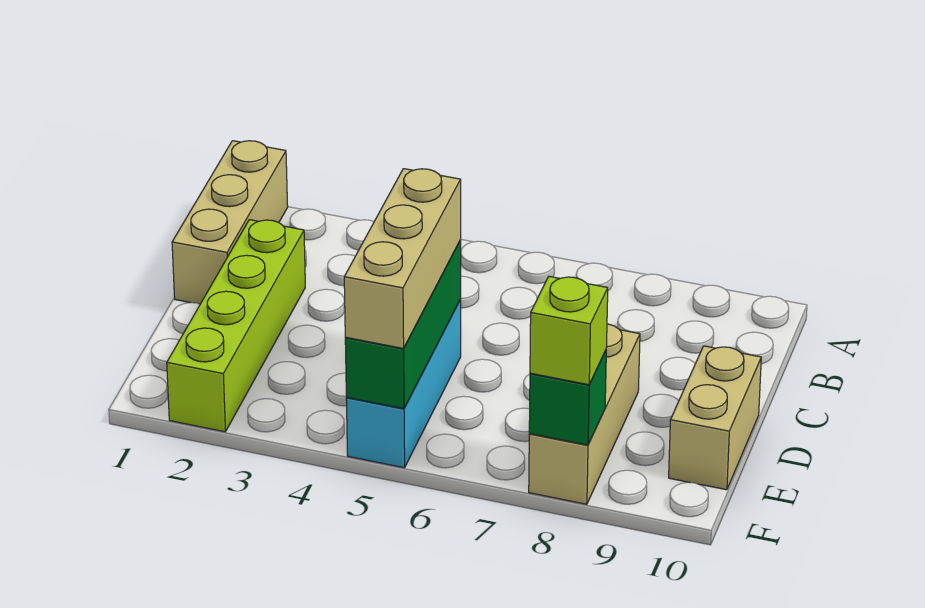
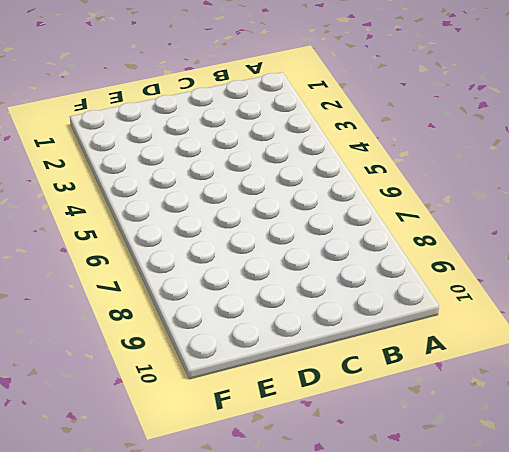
none -> tan brick A1:C1 level 1
none -> lime brick C2:F2 level 1

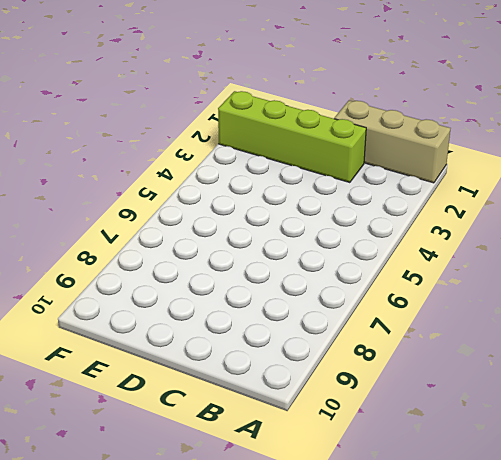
none -> cyan brick D5:F5 level 1
none -> tan brick D8:F8 level 1

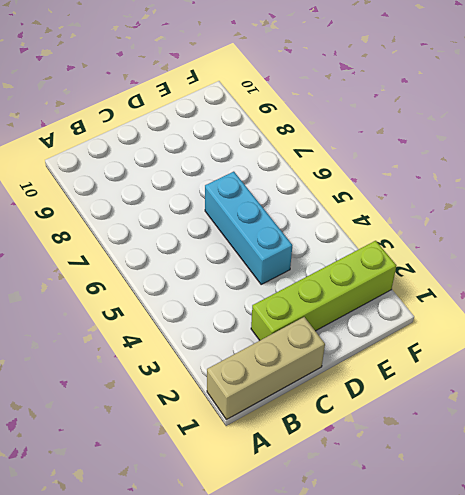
cyan brick D4:D6 level 1 -> cyan brick D5:F5 level 1
none -> tan brick D8:F8 level 1
none -> tan brick D10:E10 level 1

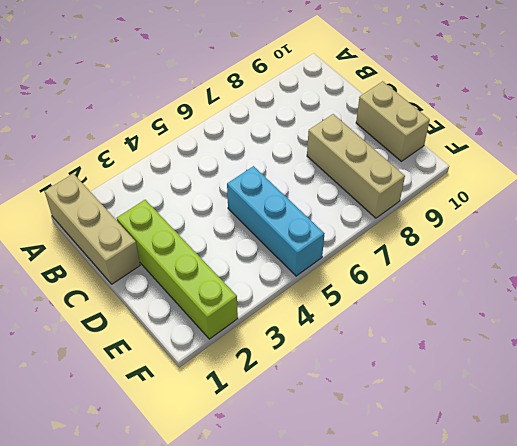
none -> green brick D5:F5 level 2
none -> green brick F8 level 2

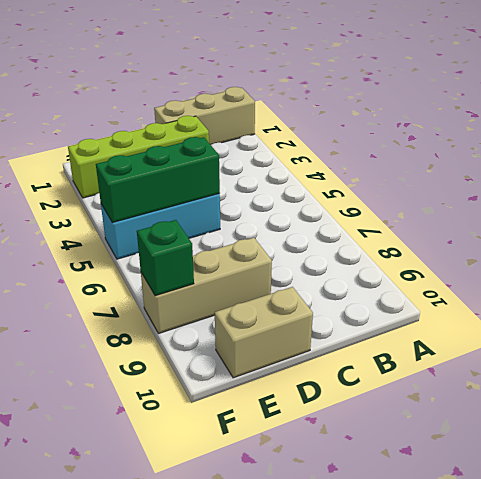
none -> tan brick D5:F5 level 3
none -> lime brick F8 level 3

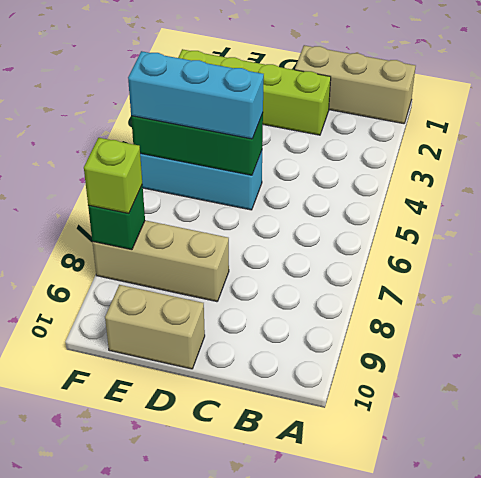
cyan brick D5:F5 level 3 -> tan brick D5:F5 level 3

